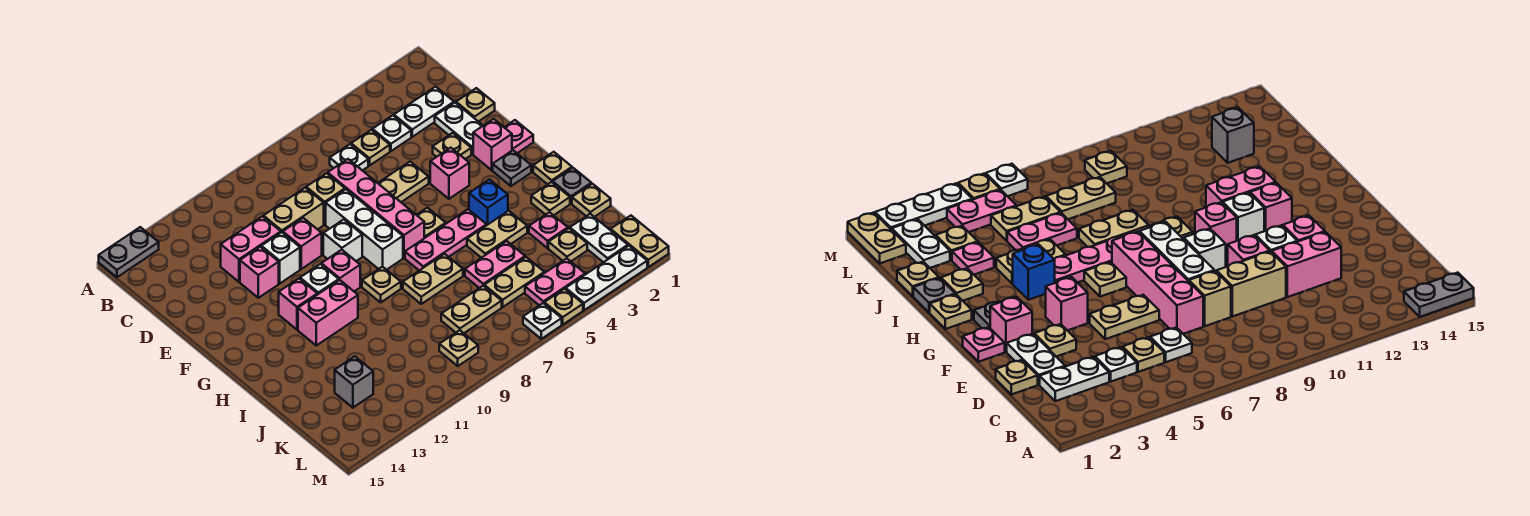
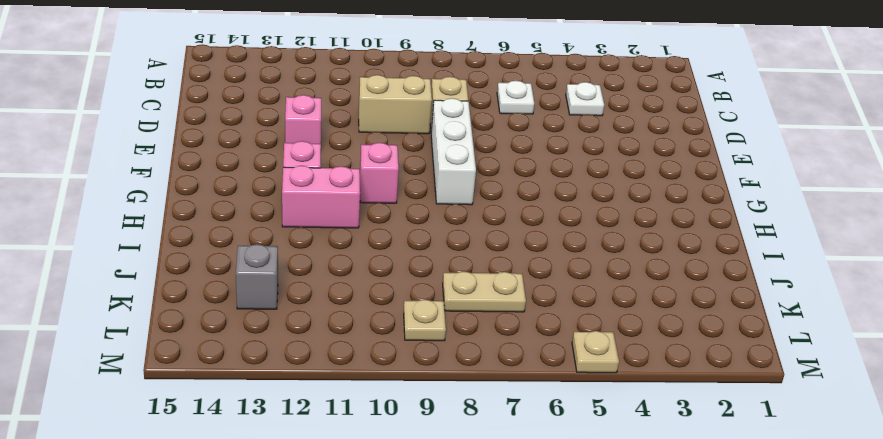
none -> grey plate A14:A15 level 1
none -> white plate C2:C3 level 1
none -> tan plate C5 level 1
none -> tan plate D1 level 1

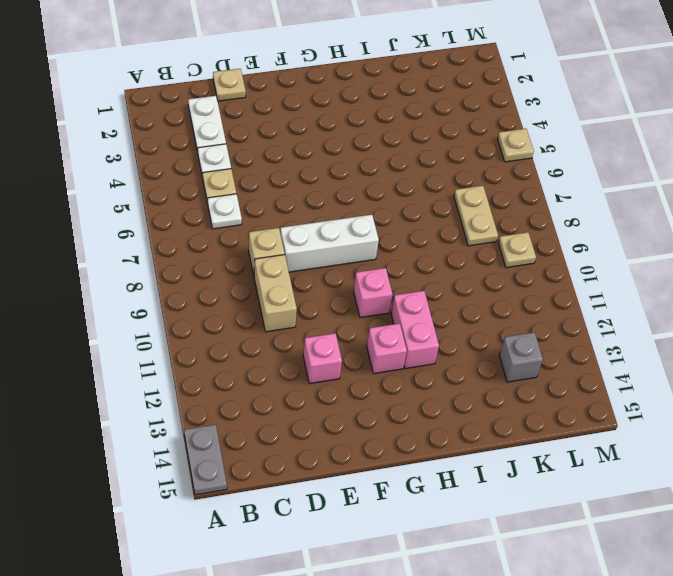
none -> white plate D2:E2 level 1
none -> pink brick D7:G7 level 1
none -> pink brick D11:D12 level 1
none -> tan plate E3 level 1

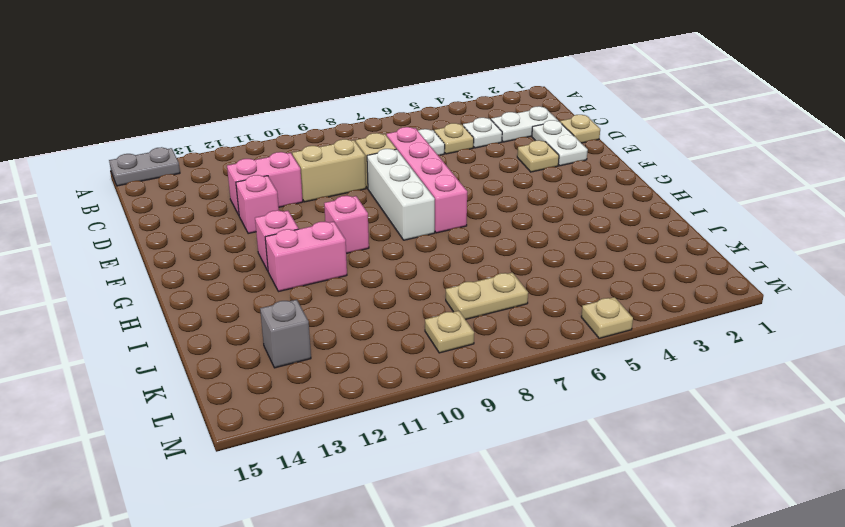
none -> tan plate E5:E6 level 1
none -> pink brick E10 level 1
none -> white brick E11 level 1
none -> pink plate F1 level 1

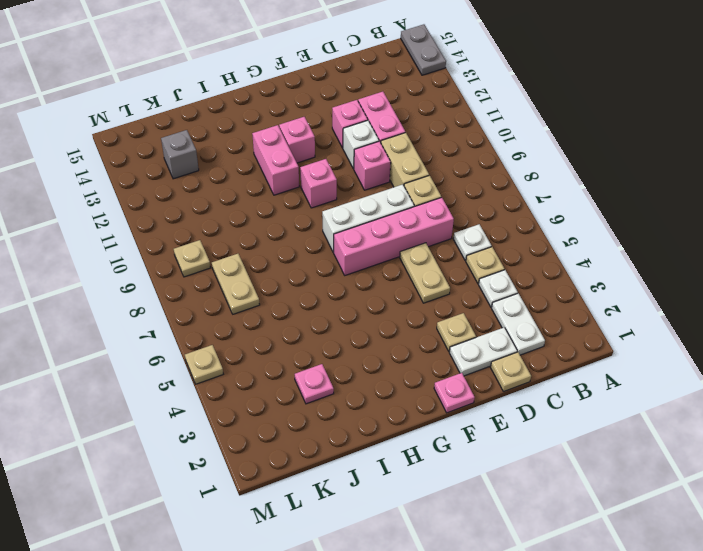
none -> pink brick F2 level 1
none -> pink brick F4 level 1
none -> white brick F9 level 1
none -> grey plate G2 level 1

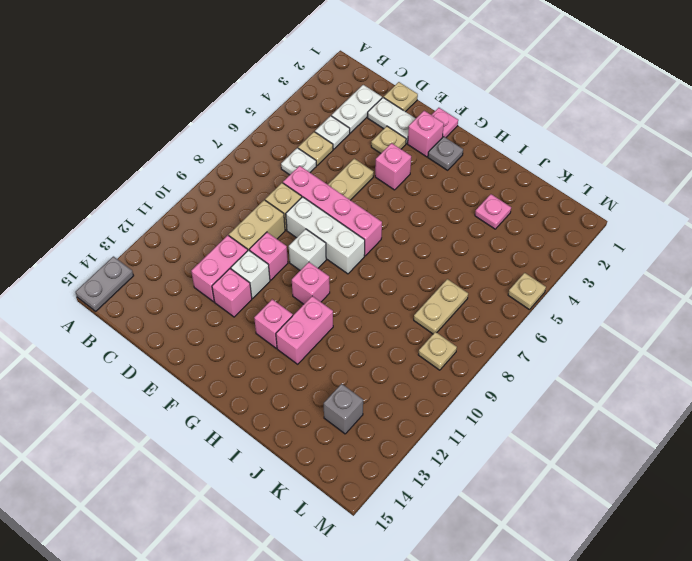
none -> tan plate G6 level 1
none -> white brick G11 level 1
none -> tan plate H1 level 1
none -> blue brick H4 level 1

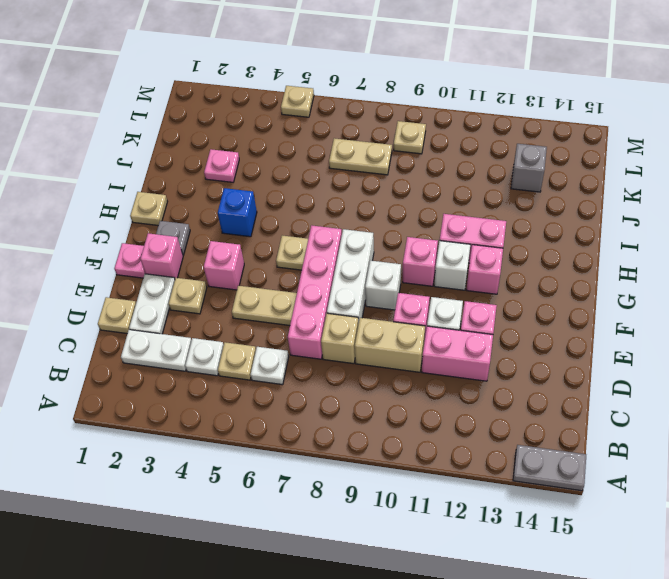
none -> pink plate H5:H7 level 1
none -> tan plate H9 level 1
none -> grey plate I1 level 1
none -> tan plate I2 level 1

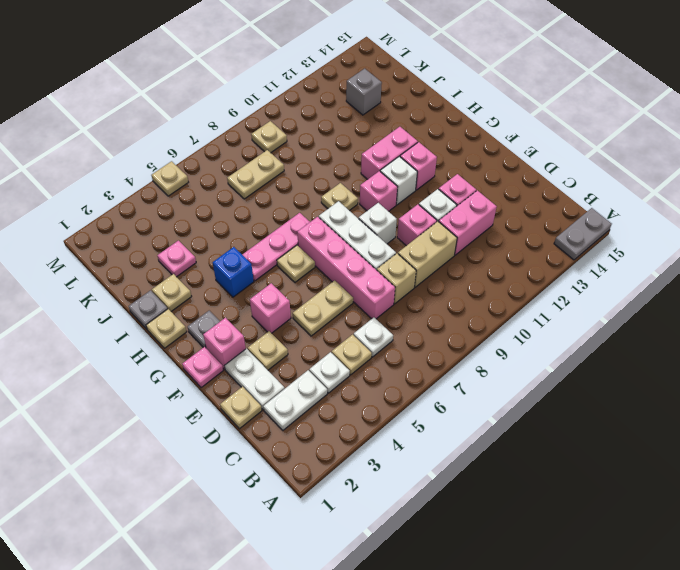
none -> tan plate I4:I5 level 1
none -> tan plate I7:I8 level 1
none -> tan plate J1 level 1
none -> pink plate J5:J6 level 1

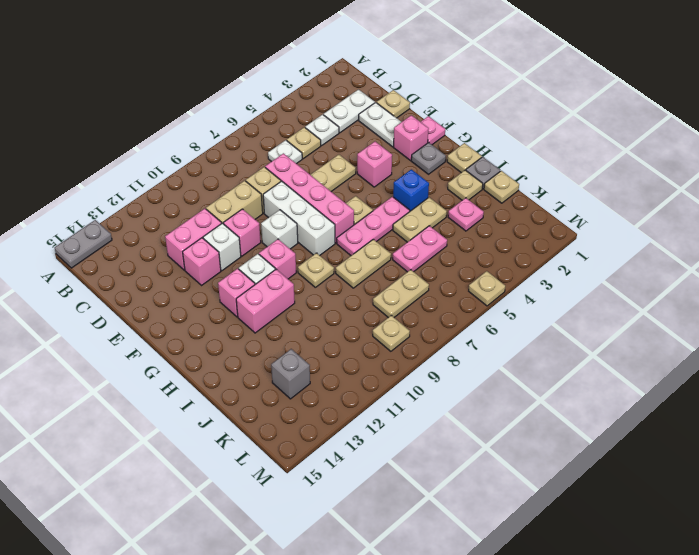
none -> tan plate E3 level 1
none -> white plate K2:L2 level 1
none -> tan plate K3 level 1
none -> tan plate K5:K6 level 1

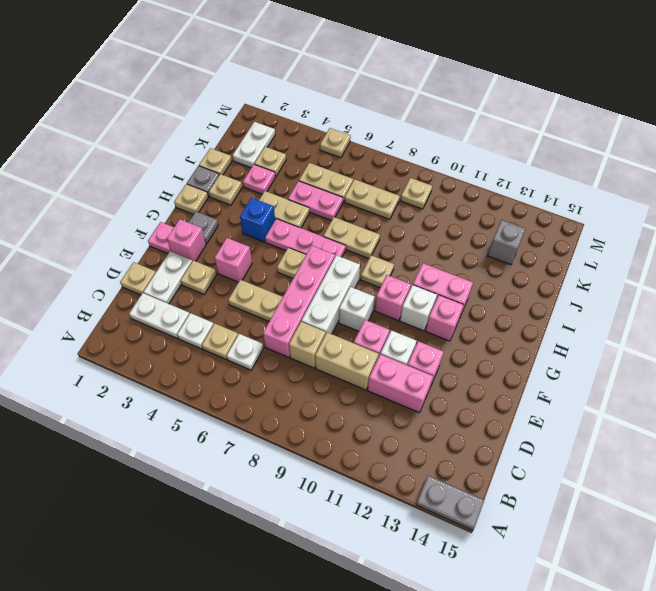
none -> tan plate L1:M1 level 1
none -> pink plate L4:L5 level 1
none -> white plate M2:M4 level 1
none -> white plate M6 level 1

